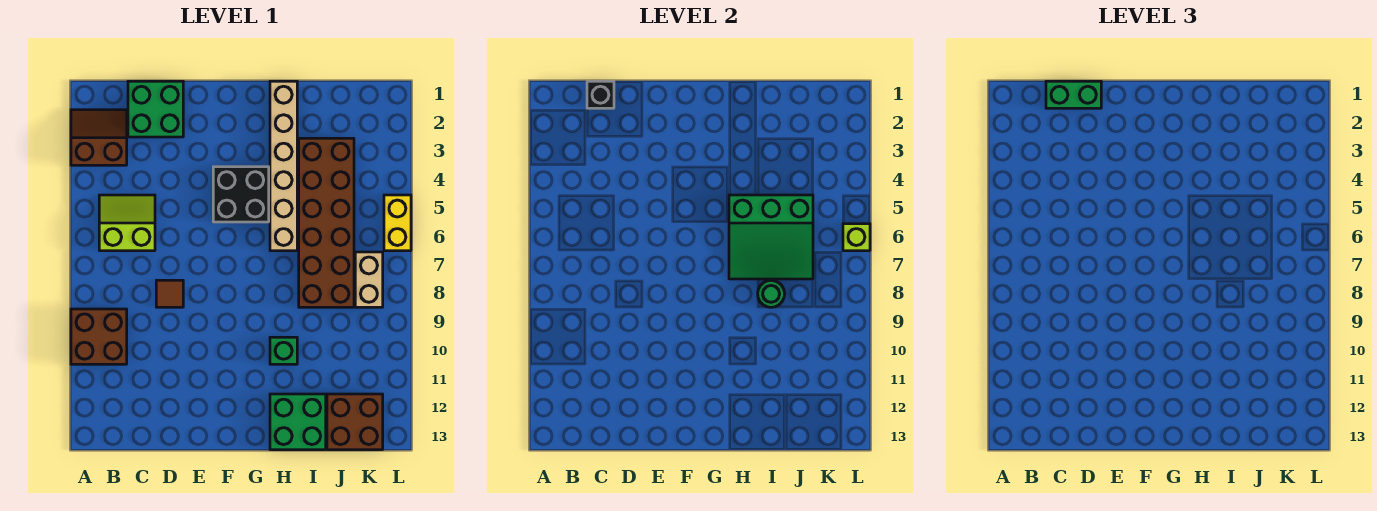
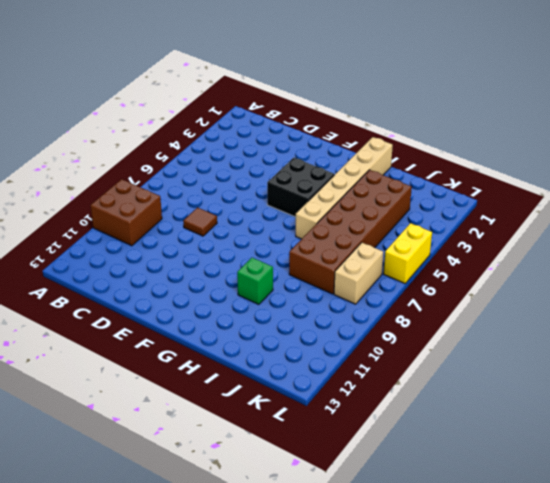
none -> brown slope A2:B3 level 1 top 3
none -> lime slope B5:C6 level 1 top 6
none -> green brick C1:D2 level 1

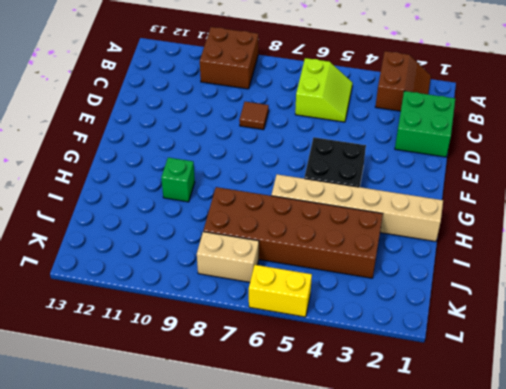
none -> green brick H12:I13 level 1
none -> brown brick J12:K13 level 1
none -> black brick C1 level 2

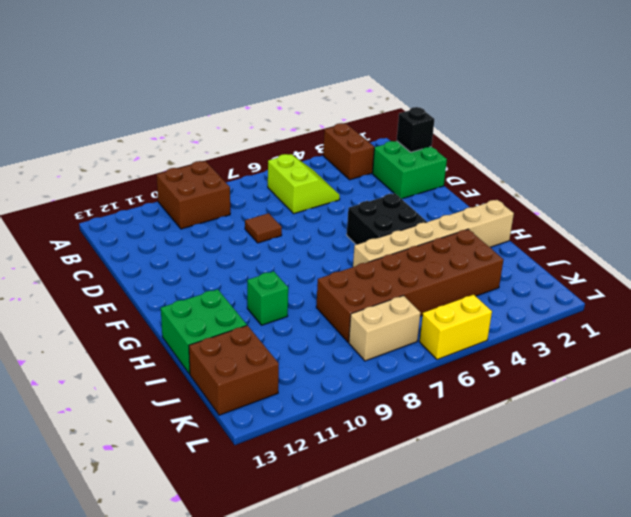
none -> green slope H5:J7 level 2 top 5
none -> green round brick I8 level 2
none -> lime brick L6 level 2

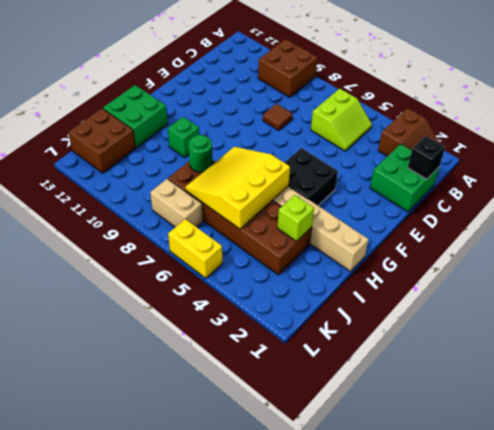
yellow slope H5:J7 level 2 top 5 -> green slope H5:J7 level 2 top 5
lime brick I3 level 2 -> lime brick L6 level 2
none -> green brick C1:D1 level 3

